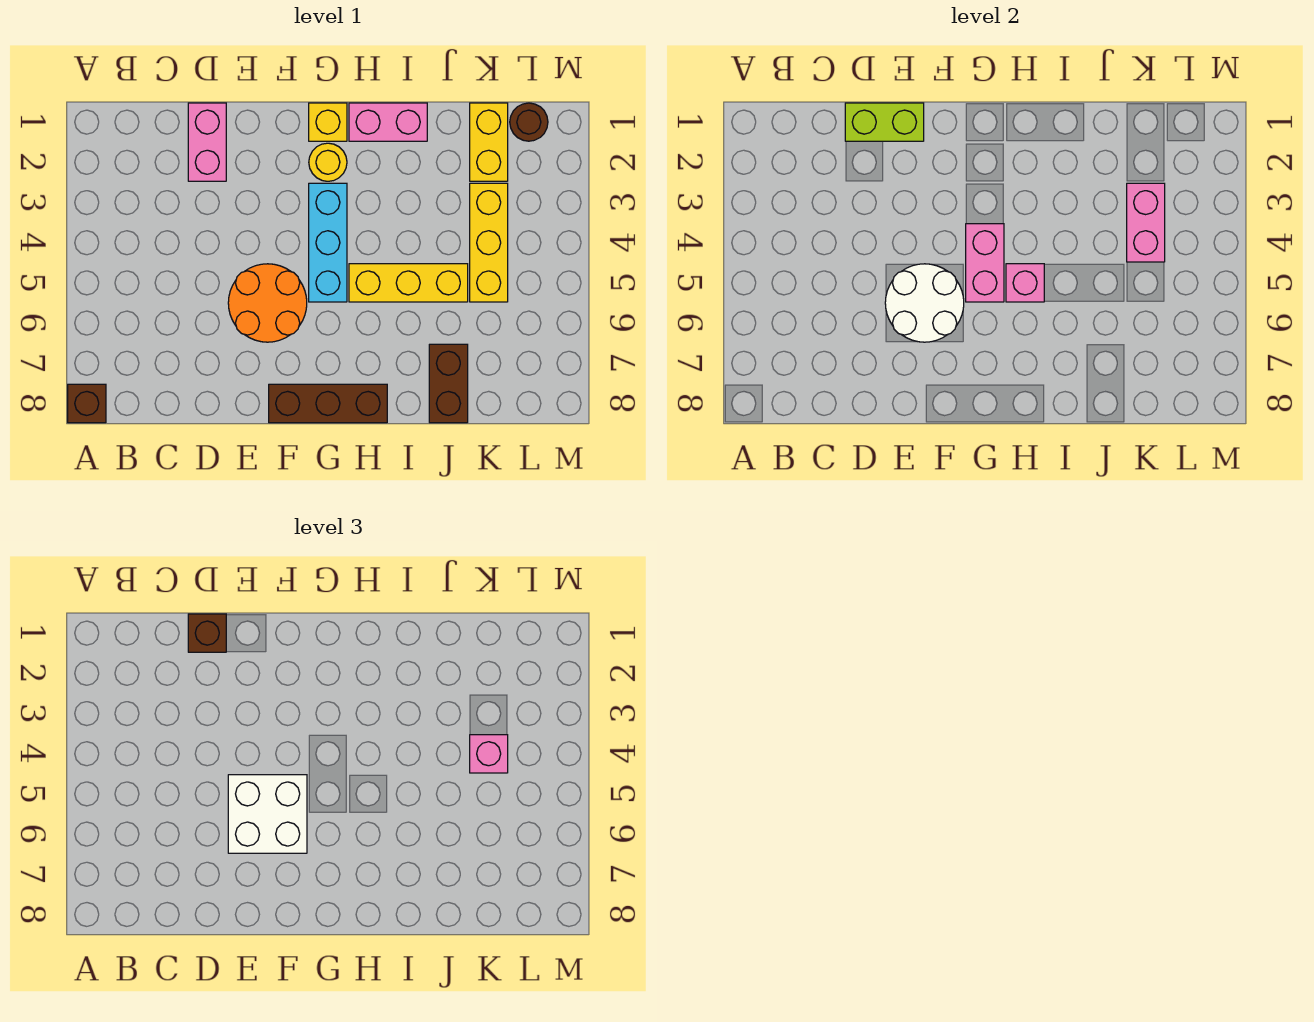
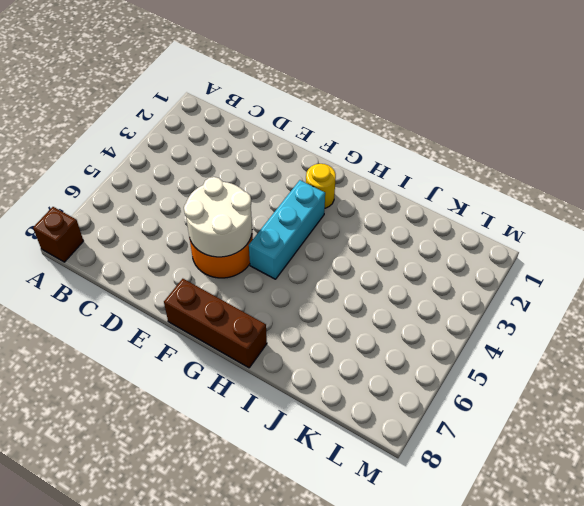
none -> pink brick D1:D2 level 1
none -> yellow brick G1 level 1
none -> pink brick H1:I1 level 1

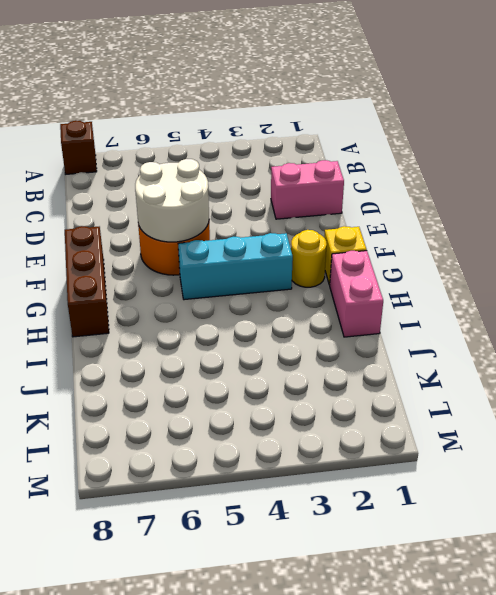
none -> yellow brick H5:J5 level 1
none -> brown brick J7:J8 level 1
none -> yellow brick K1:K2 level 1

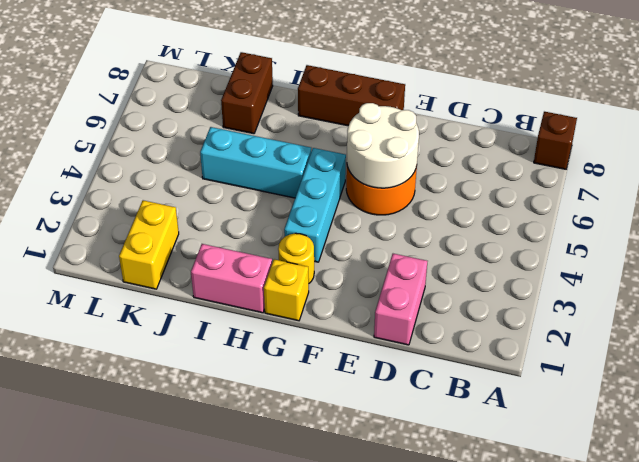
cyan brick H5:J5 level 1 -> yellow brick H5:J5 level 1
none -> yellow brick K3:K5 level 1
none -> brown round brick L1 level 1
none -> lime brick D1:E1 level 2

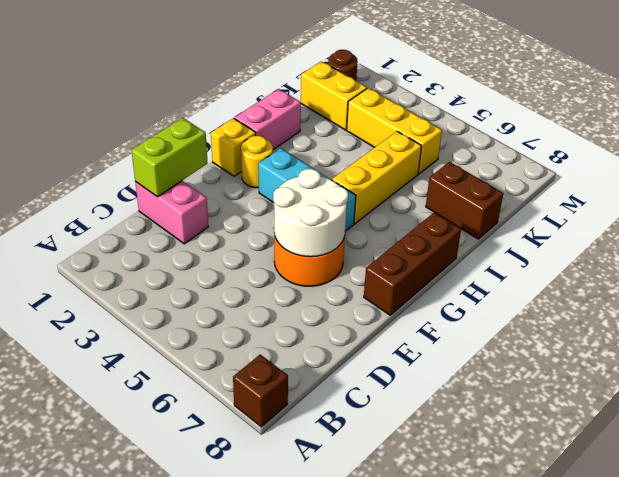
none -> pink brick G4:G5 level 2
none -> pink brick H5 level 2
none -> pink brick K3:K4 level 2

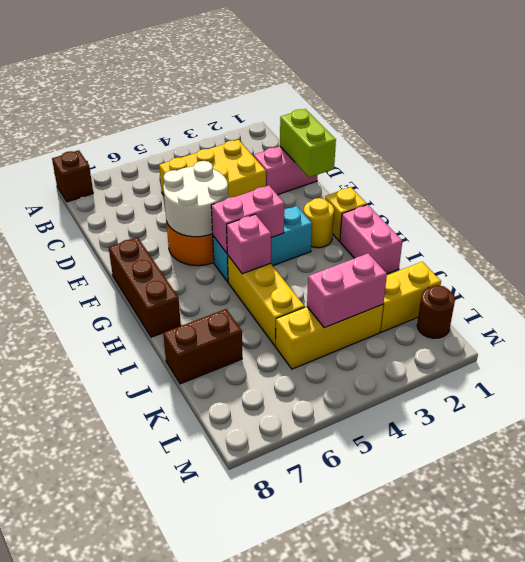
yellow brick C3:D5 level 1 -> none
none -> brown brick D1 level 3
none -> white brick E5:F6 level 3
none -> pink brick K4 level 3

